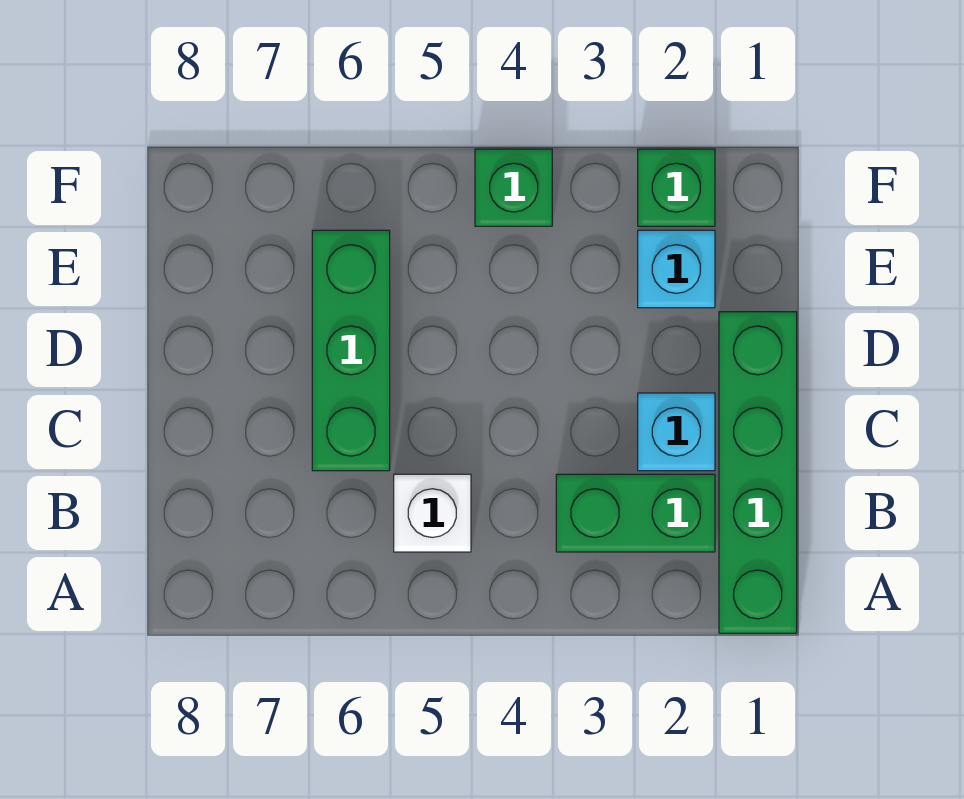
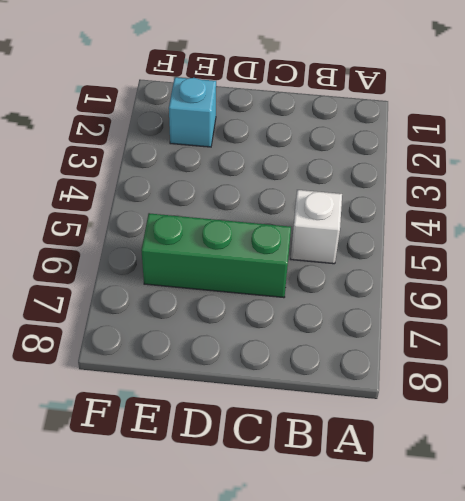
none -> green brick A1:D1 level 1
none -> green brick B2:B3 level 1

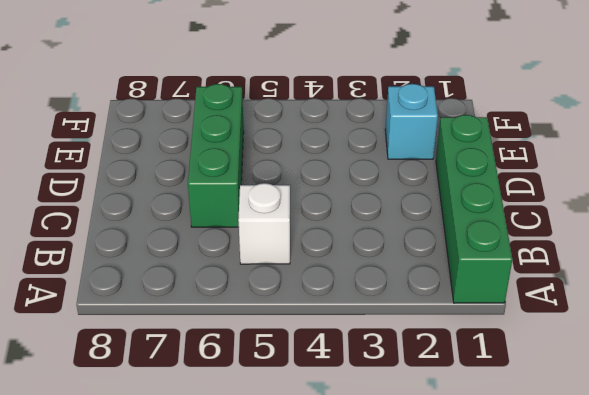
none -> green brick B2:B3 level 1
none -> cyan brick C2 level 1

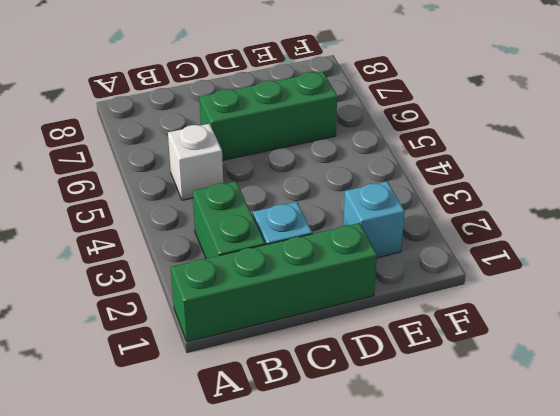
none -> green brick F2 level 1
none -> green brick F4 level 1

